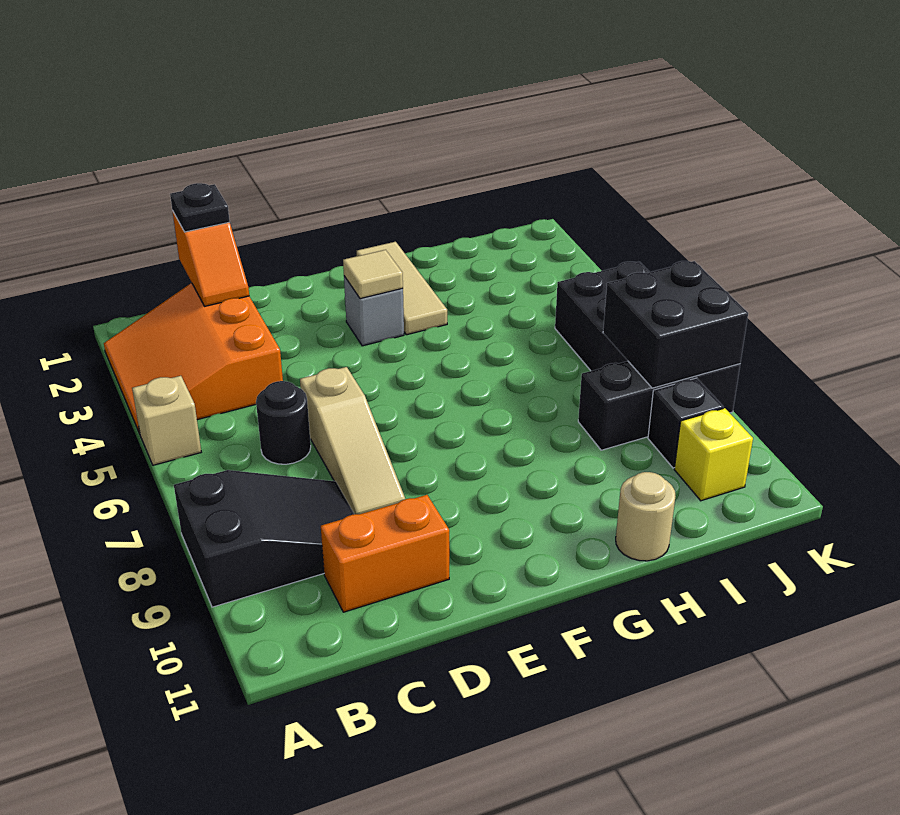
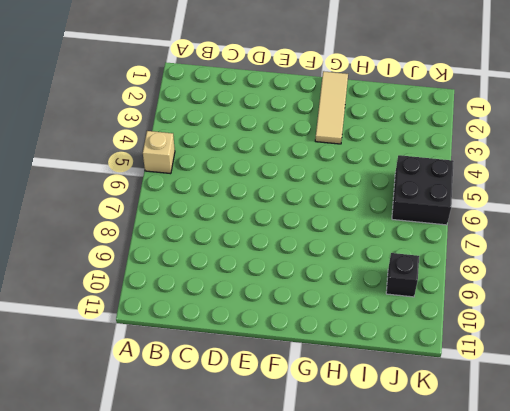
none -> orange slope A2:C4 level 1 top C
none -> black slope A8:C9 level 1 top A
none -> black round brick C6 level 1

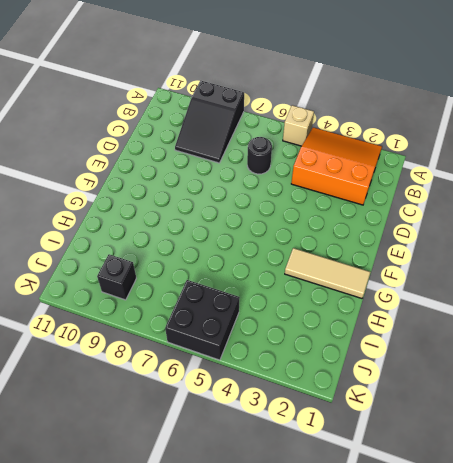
none -> orange brick C10:D10 level 1
none -> tan slope D6:D8 level 1 top 6
none -> grey brick F3 level 1

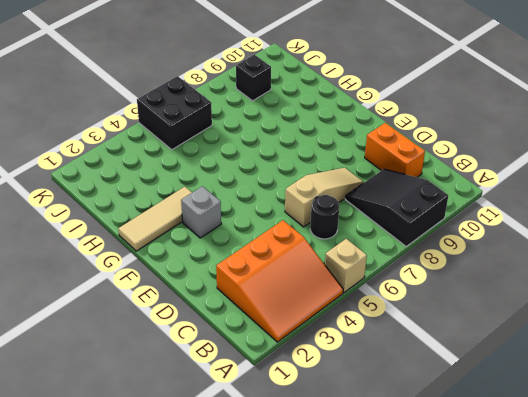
none -> tan round brick H11 level 1
none -> black brick I8:K8 level 1
none -> yellow brick J10 level 1

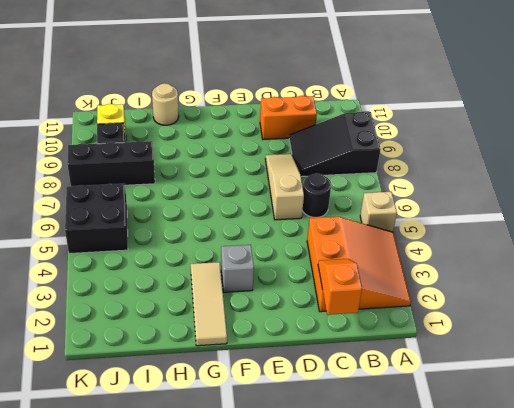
none -> tan tile F3 level 2
none -> black brick J7:K8 level 2
none -> black plate C1 level 3

